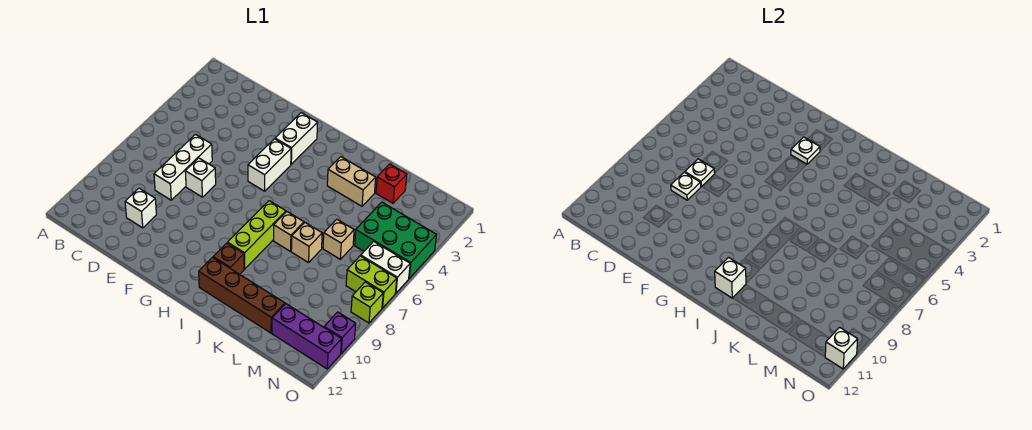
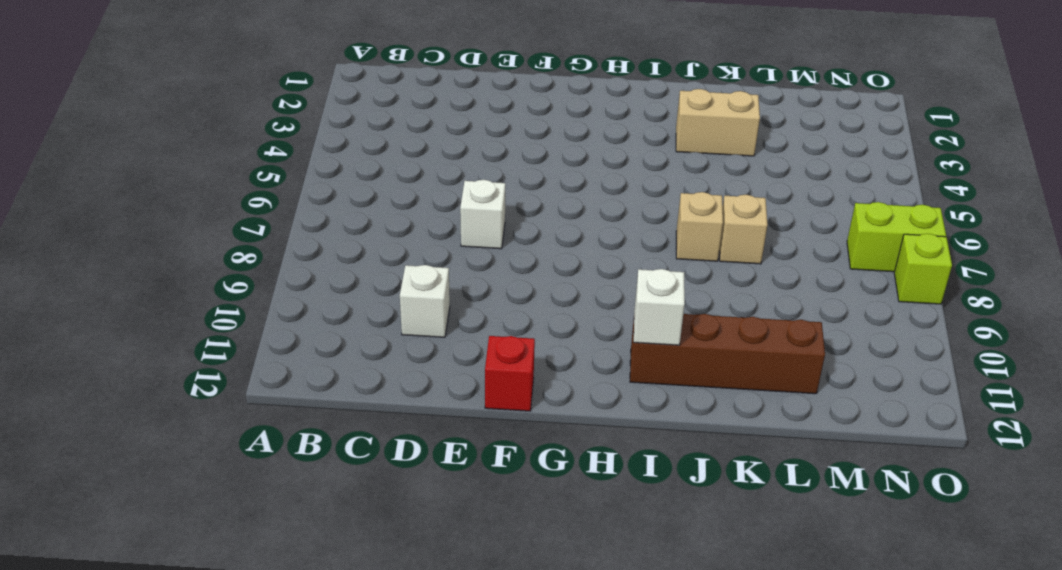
red brick F12 level 1 -> red brick L2 level 1
none -> white brick D6:D8 level 1
none -> white brick G2:G3 level 1
none -> white brick G4:G5 level 1

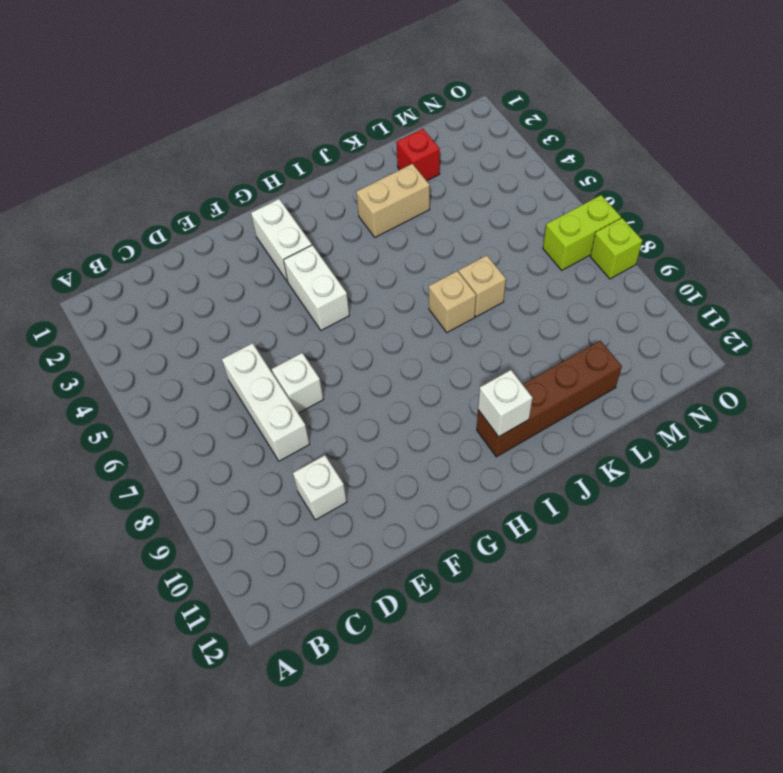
none -> lime brick I7:I9 level 1
none -> brown brick I10 level 1
none -> tan brick L6 level 1

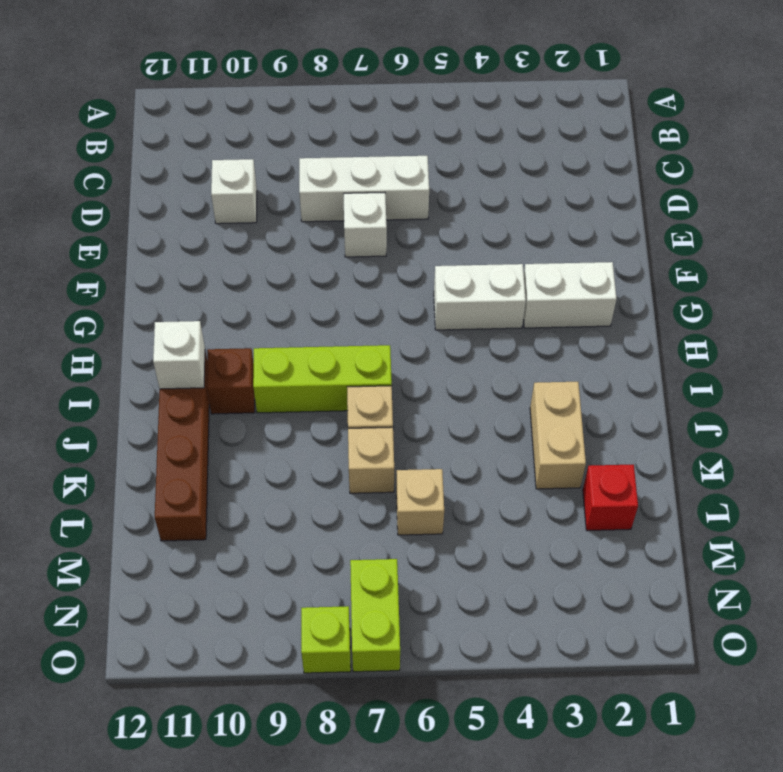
none -> green brick M4:O5 level 1
none -> purple brick M11:O11 level 1
none -> white brick N6:O6 level 1

